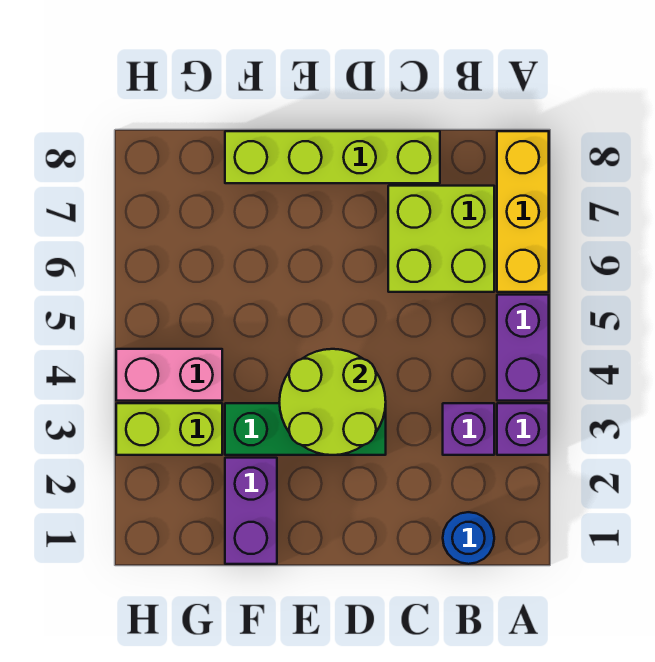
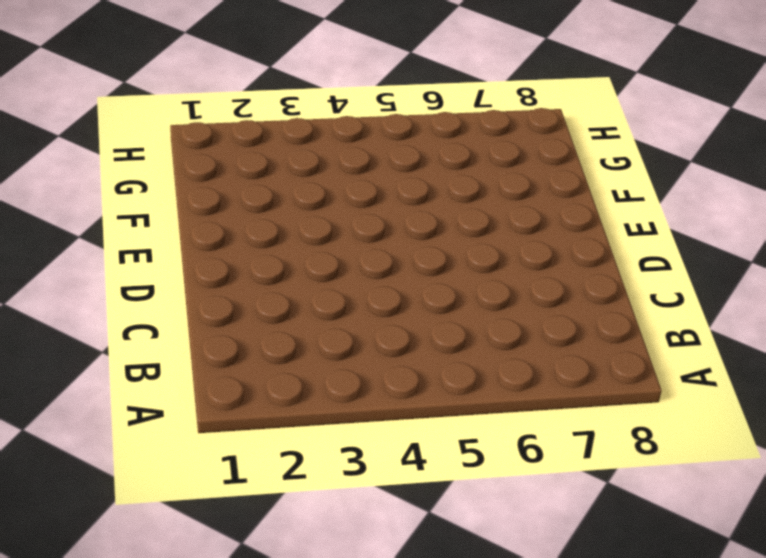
none -> purple brick A3 level 1
none -> purple brick A4:A5 level 1
none -> yellow brick A6:A8 level 1

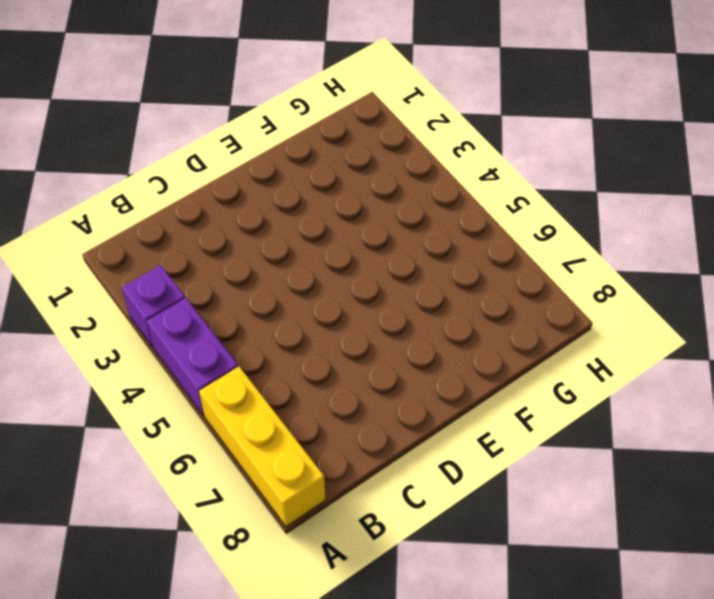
none -> blue round brick B1 level 1
none -> purple brick B3 level 1
none -> lime brick B6:C7 level 1

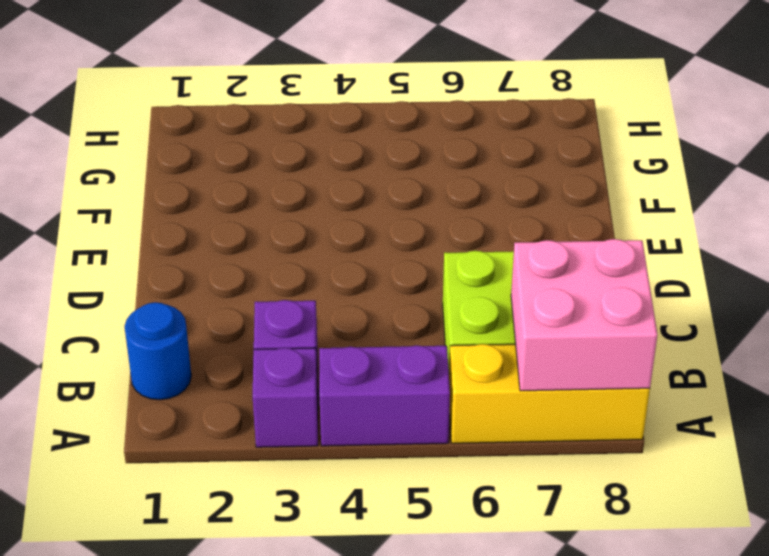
pink brick A7:B8 level 2 -> none
none -> lime brick C8:F8 level 1
none -> green brick D3:F3 level 1
none -> purple brick F1:F2 level 1

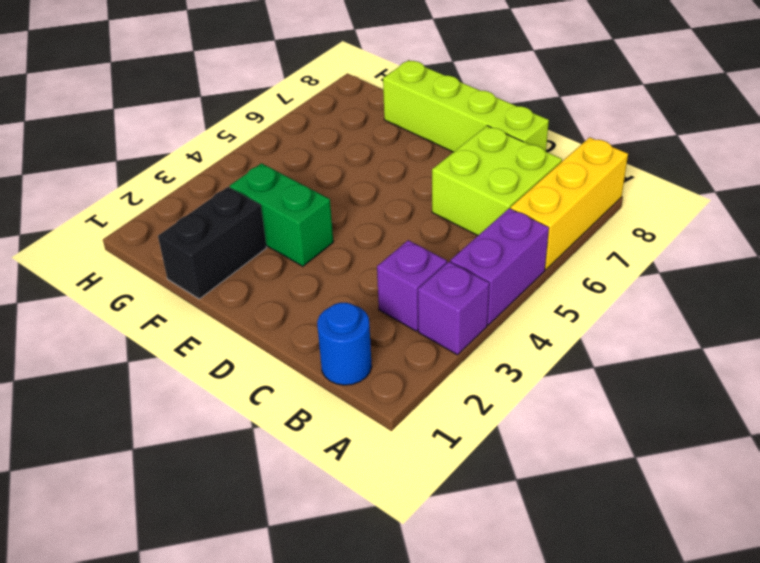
green brick E3:F3 level 1 -> green brick D3:F3 level 1
black brick F1:F2 level 1 -> purple brick F1:F2 level 1
none -> lime brick G3:H3 level 1
none -> pink brick G4:H4 level 1
none -> lime round brick D3:E4 level 2

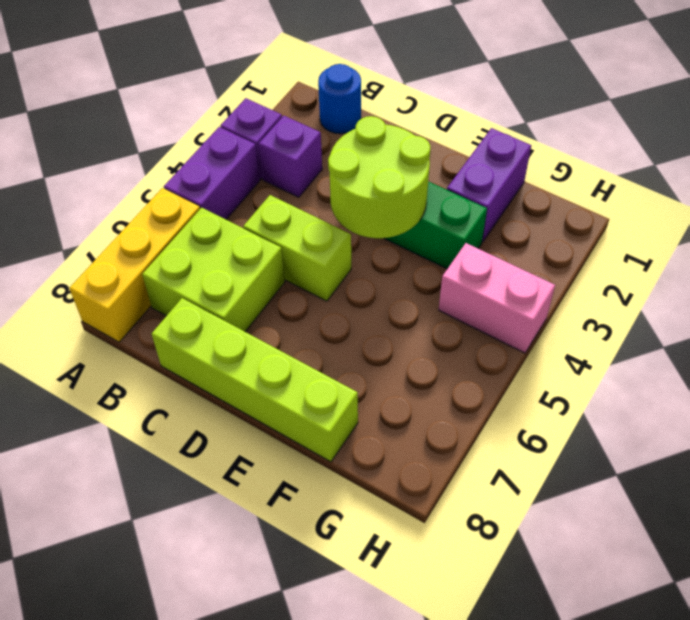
lime brick C5:D5 level 1 -> lime brick G3:H3 level 1

